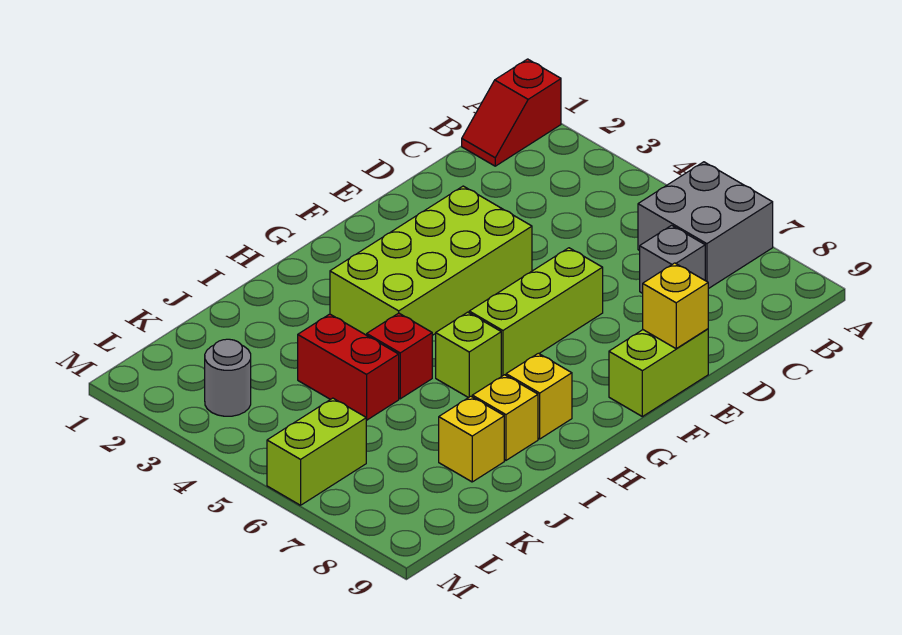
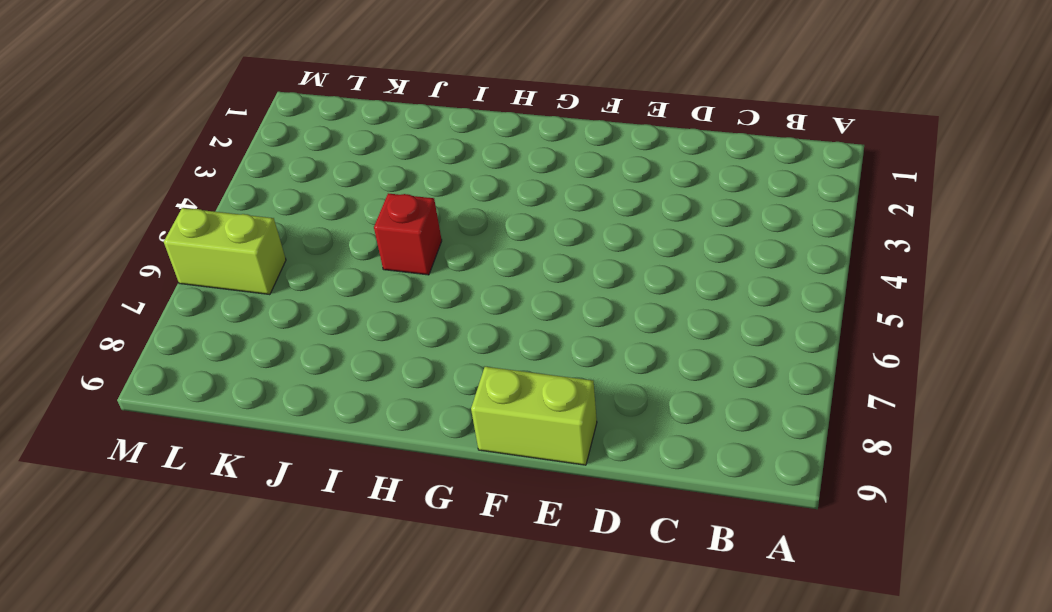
none -> red slope A1:B1 level 1 top A
none -> grey brick A6:B7 level 1
none -> grey brick C7 level 1

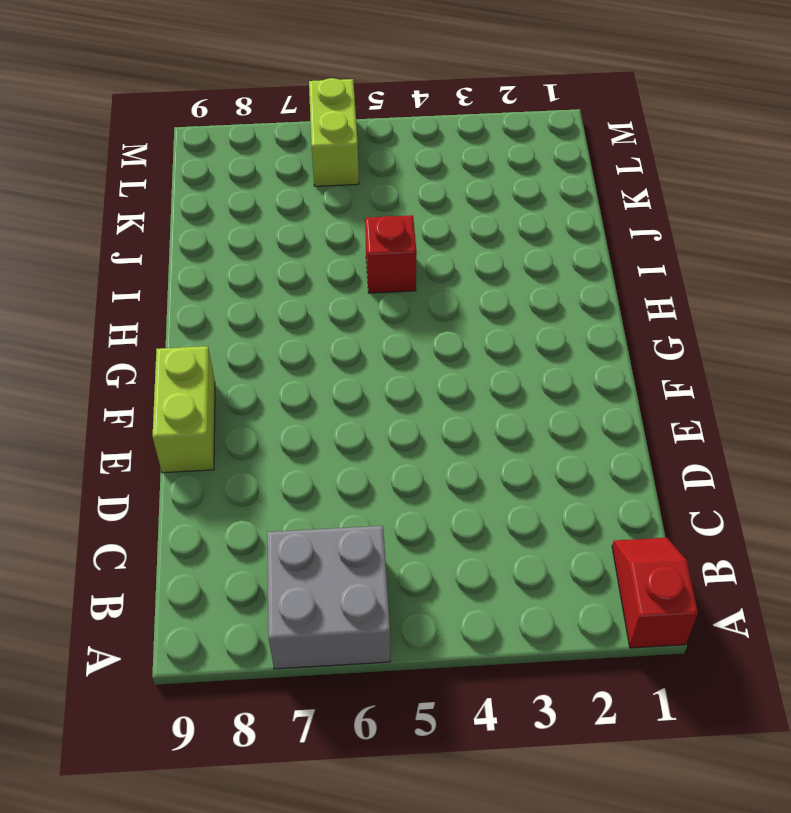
none -> grey brick C7 level 1
none -> lime brick E3:H4 level 1
none -> lime brick E6:G6 level 1

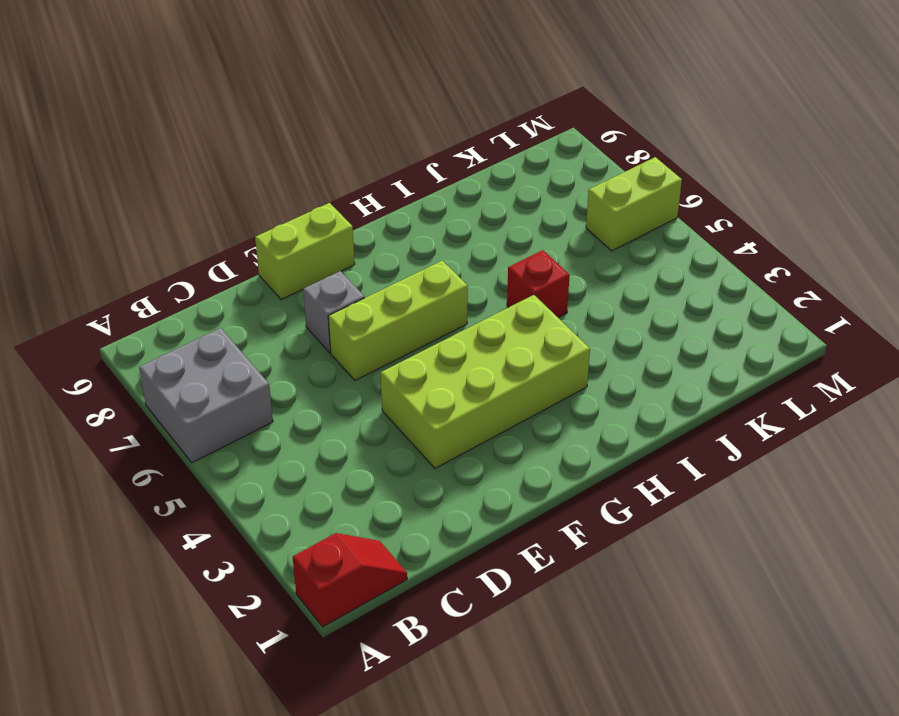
grey brick E7 level 1 -> grey brick C7 level 1
none -> lime brick H6 level 1
none -> yellow brick H8 level 1
none -> yellow brick I8 level 1

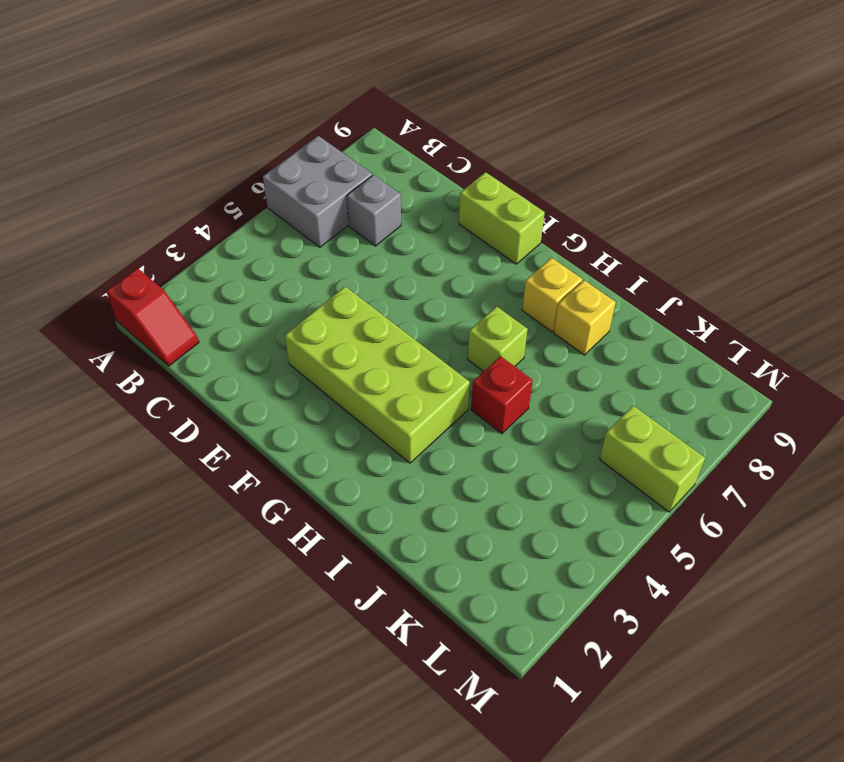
none -> lime brick E6:G6 level 1
none -> red brick J4:J5 level 1
none -> yellow brick J8 level 1

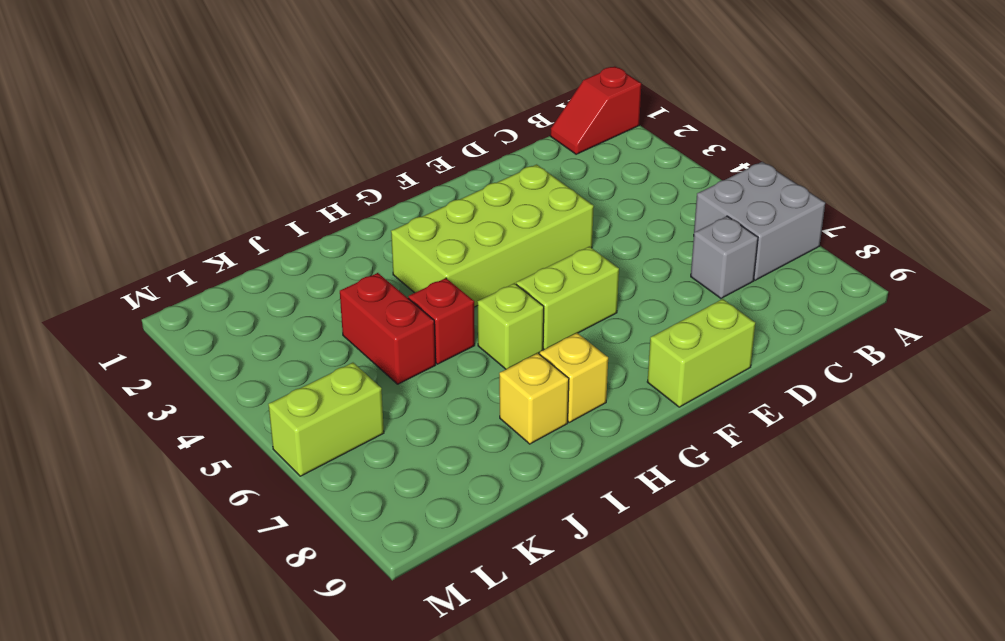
lime brick F6:G6 level 1 -> lime brick E6:G6 level 1
none -> yellow brick J8 level 1
none -> grey round brick L3 level 1
none -> yellow brick E9 level 2

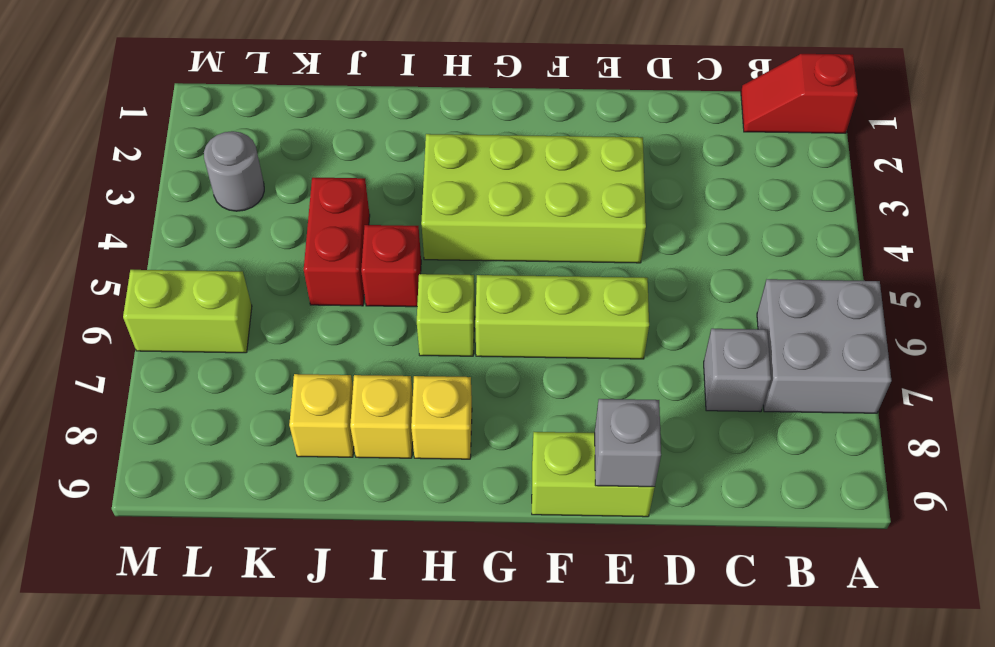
grey brick E9 level 2 -> yellow brick E9 level 2

